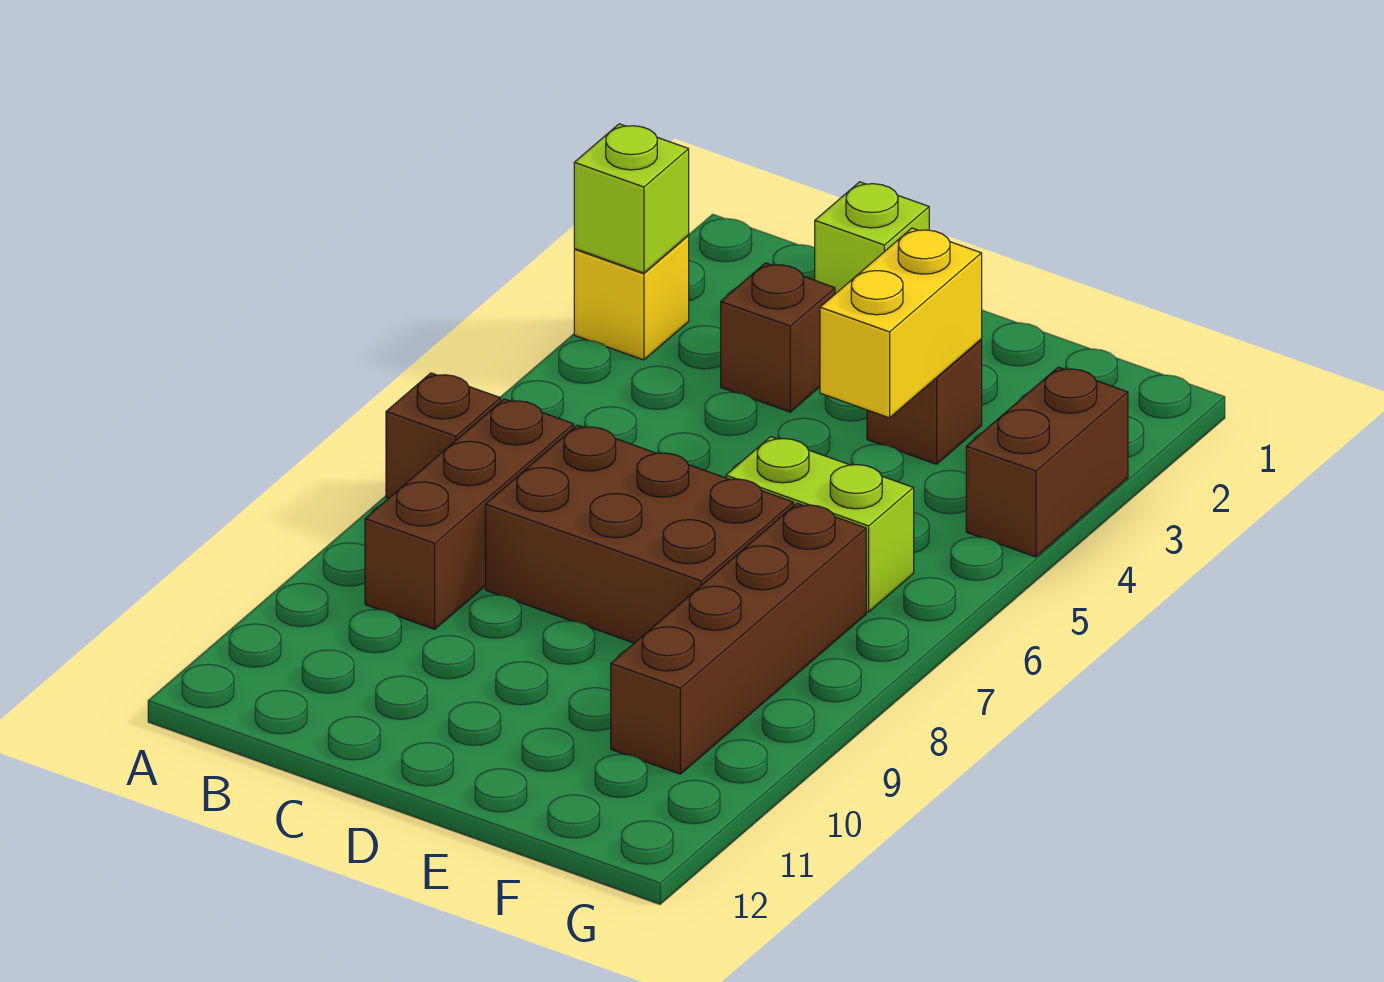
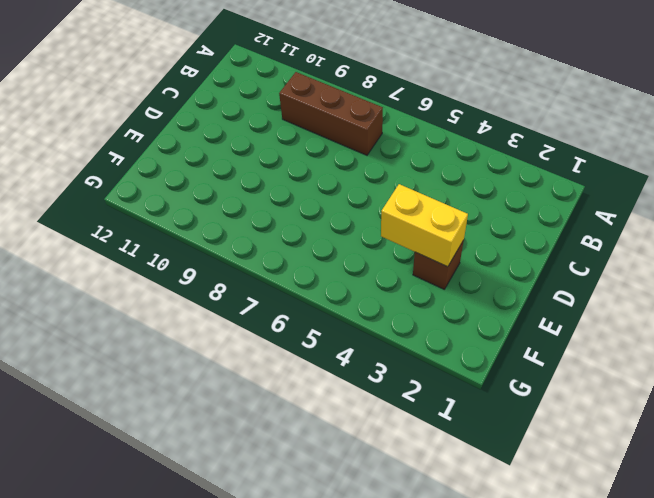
none -> yellow brick A3 level 1
none -> brown brick A7 level 1
none -> lime brick C1 level 1

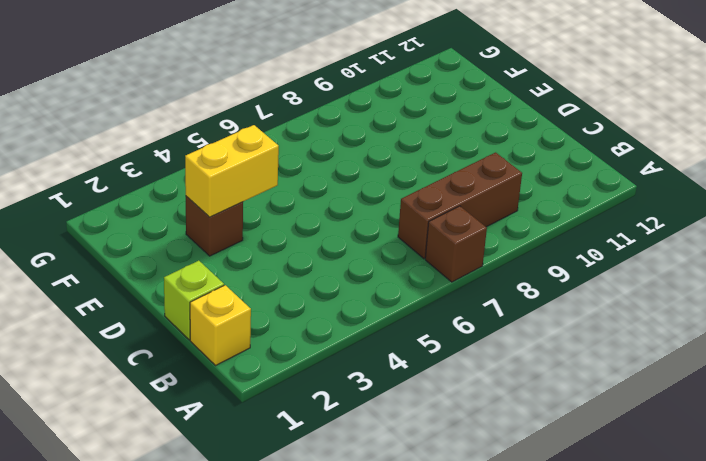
yellow brick B1 level 1 -> yellow brick A3 level 1
none -> brown brick C3 level 1
none -> brown brick C7:E8 level 1
none -> lime brick E6:F6 level 1

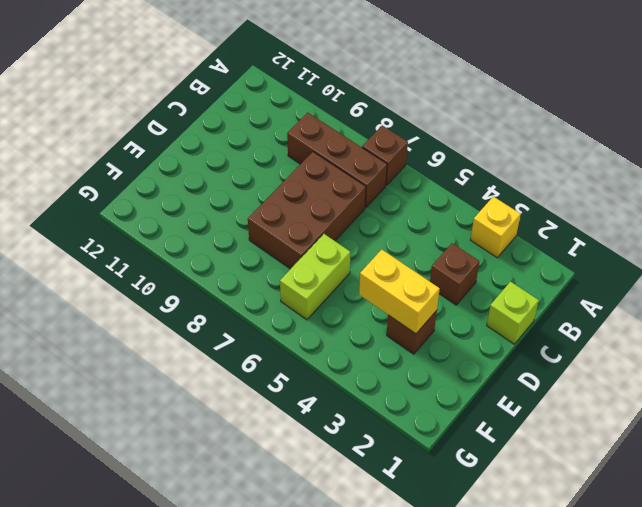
none -> brown brick F7:F10 level 1
none -> brown brick G3:G4 level 1
none -> lime brick A3 level 2

